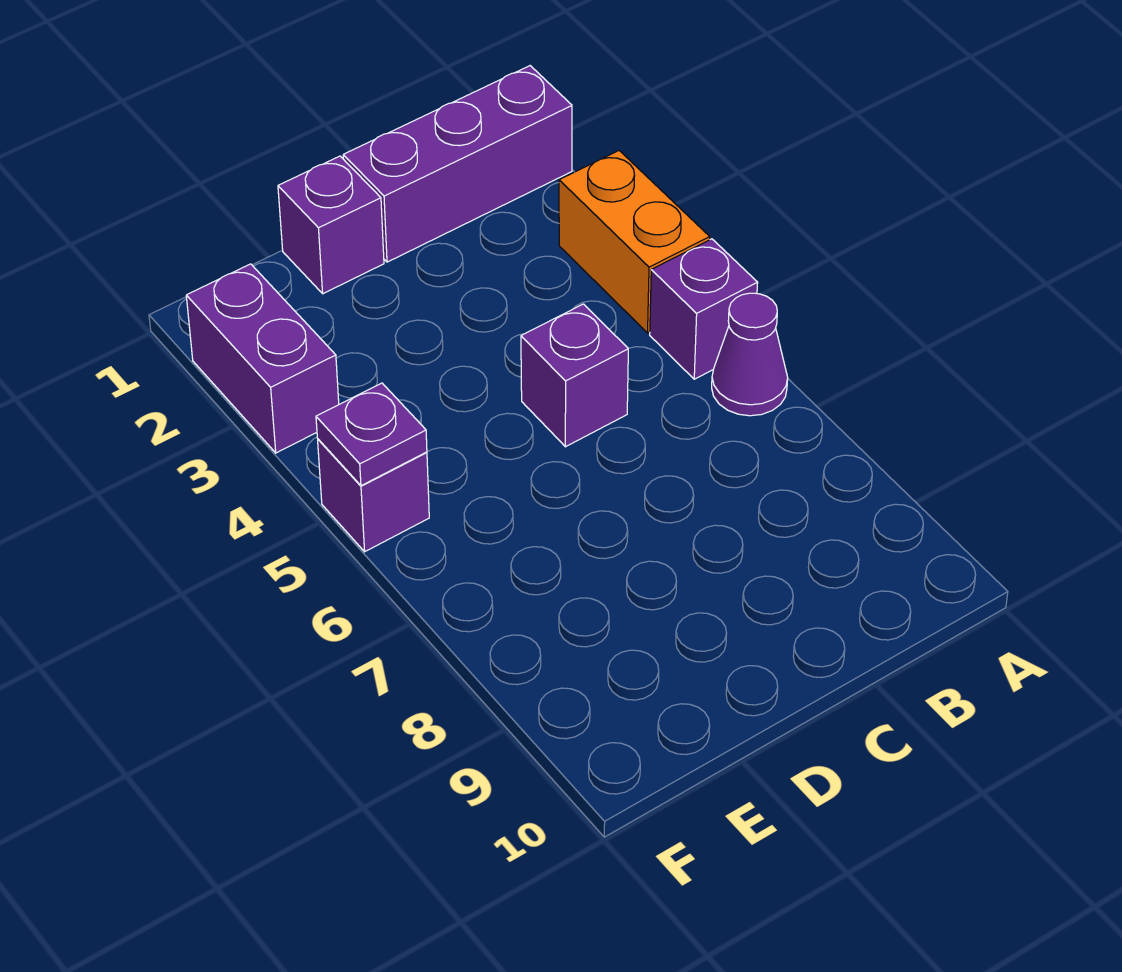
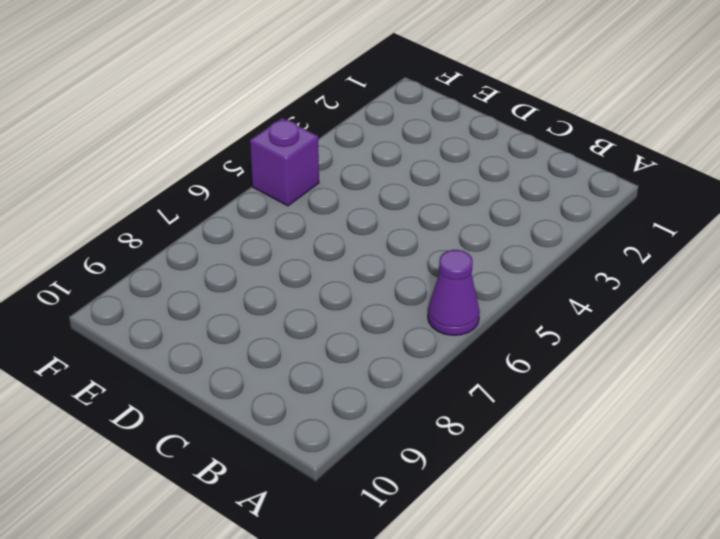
none -> purple brick A1:C1 level 1
none -> orange brick A3:A4 level 1

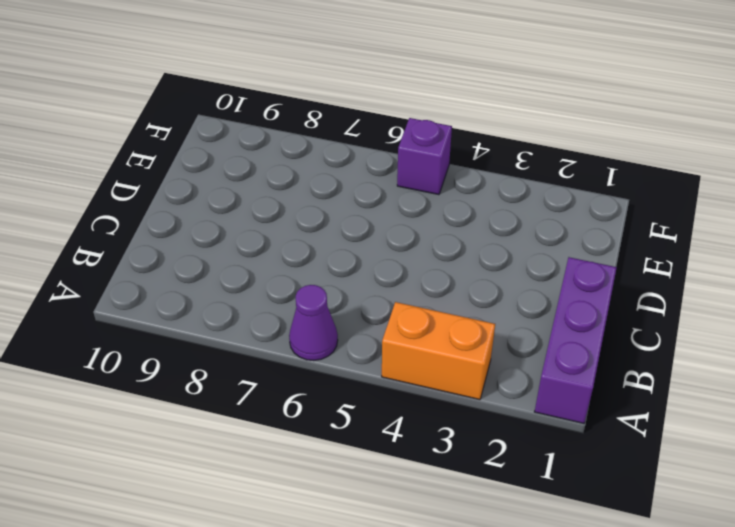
none -> purple brick A5 level 1
none -> purple brick C5 level 1

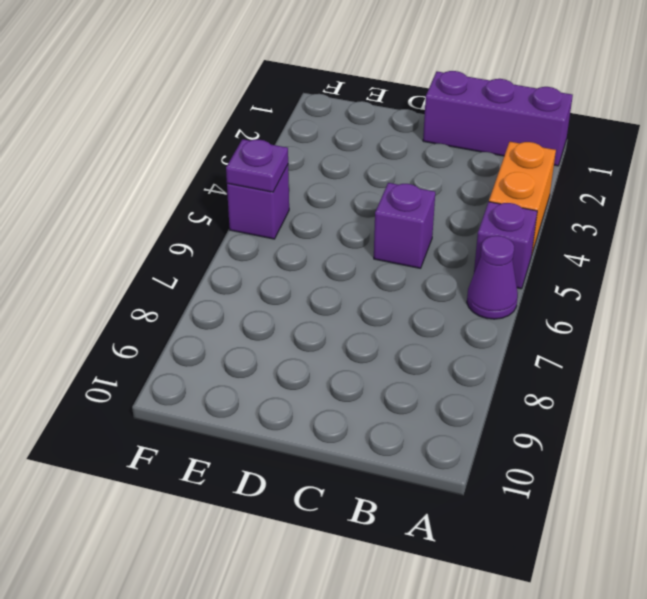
none -> purple brick D1 level 1
none -> purple brick F2:F3 level 1

